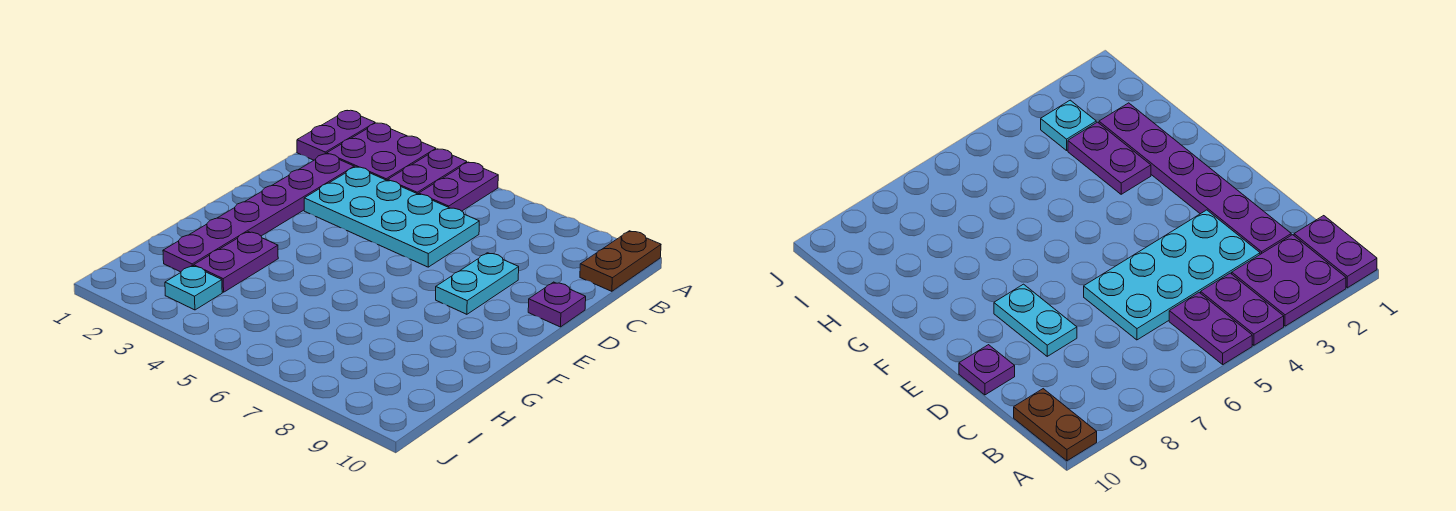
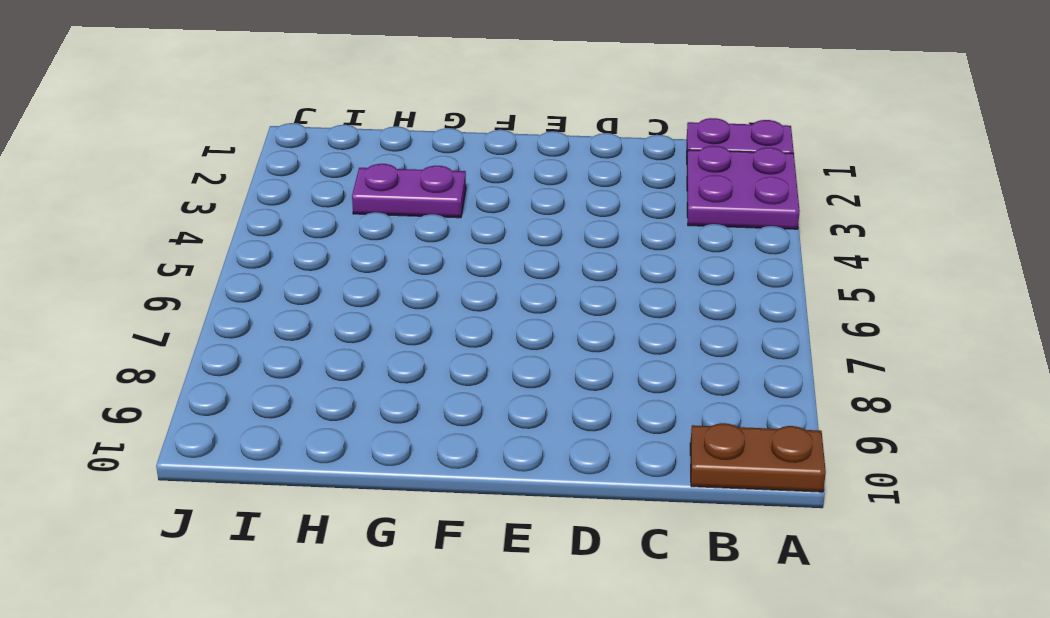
none -> purple plate A4:B4 level 1
none -> purple plate A5:B5 level 1

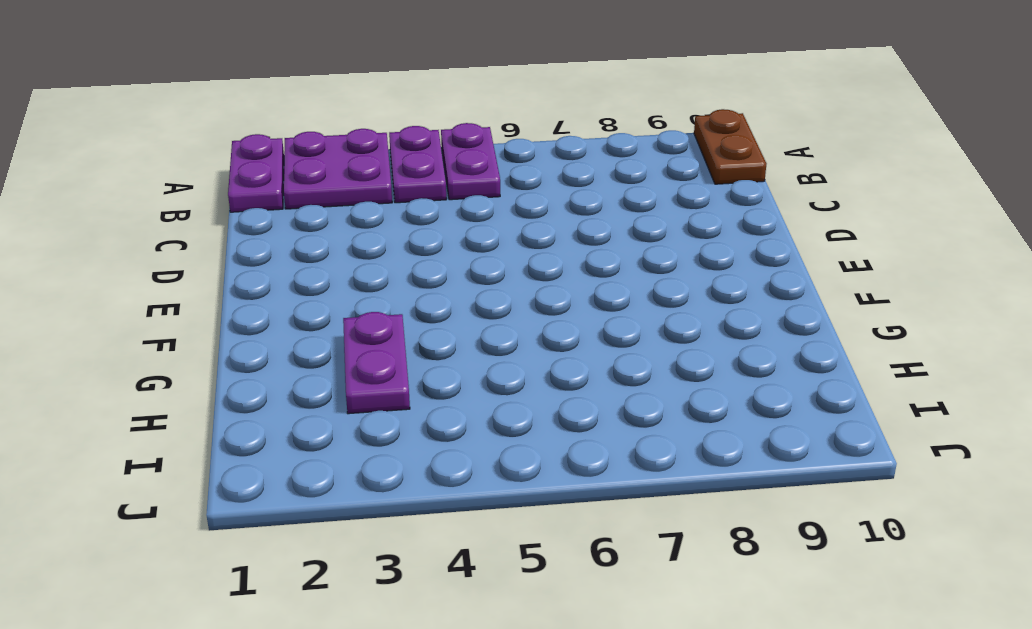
none -> purple plate C2:H2 level 1
none -> cyan plate C3:D6 level 1

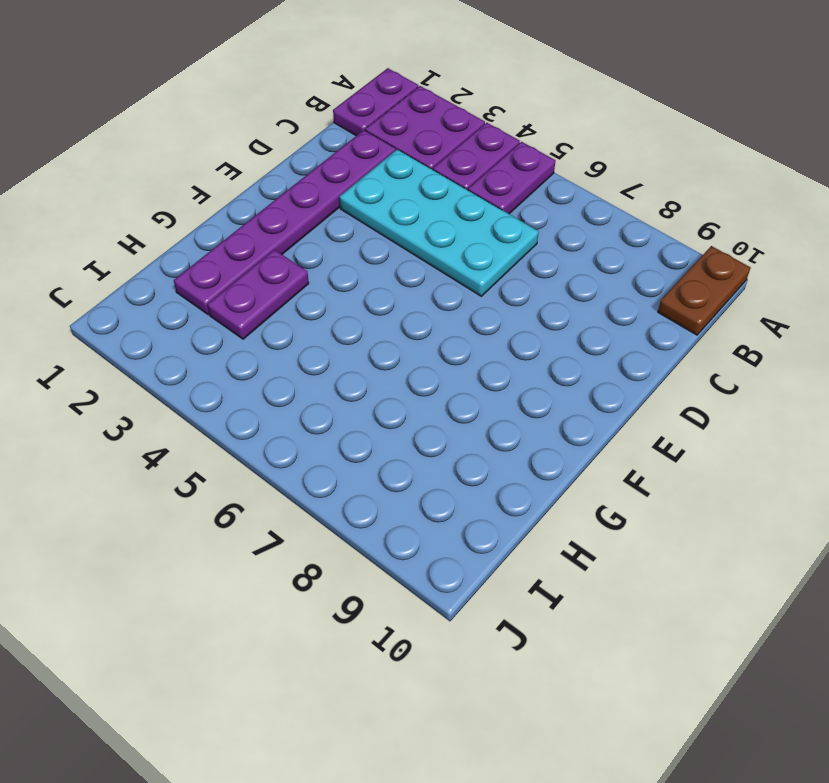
none -> cyan plate D8:E8 level 1
none -> purple plate D10 level 1

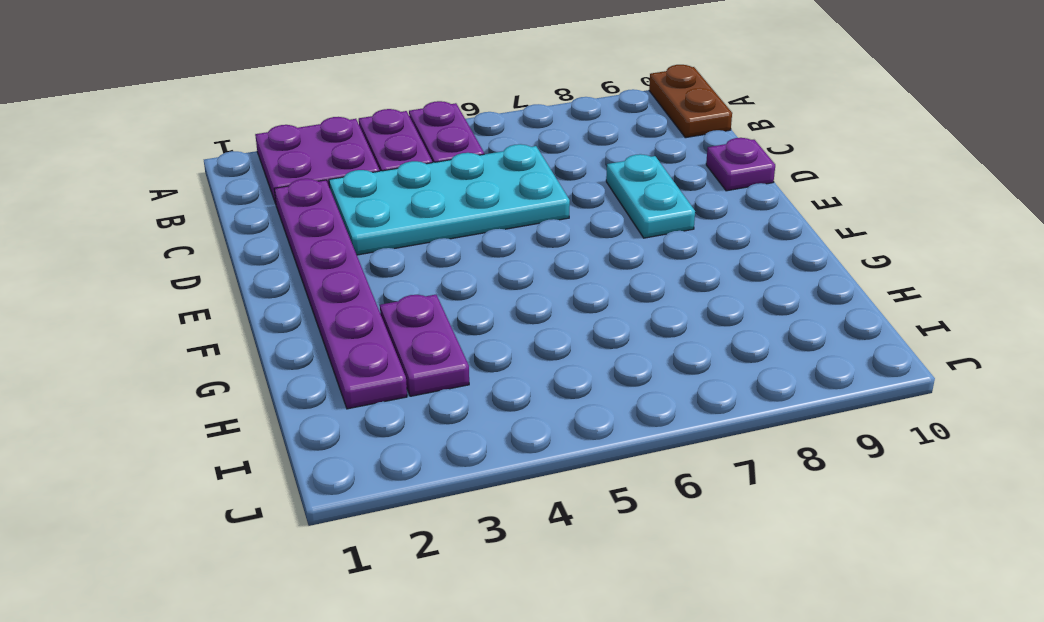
none -> purple plate A1:B1 level 1
none -> cyan plate I3 level 1

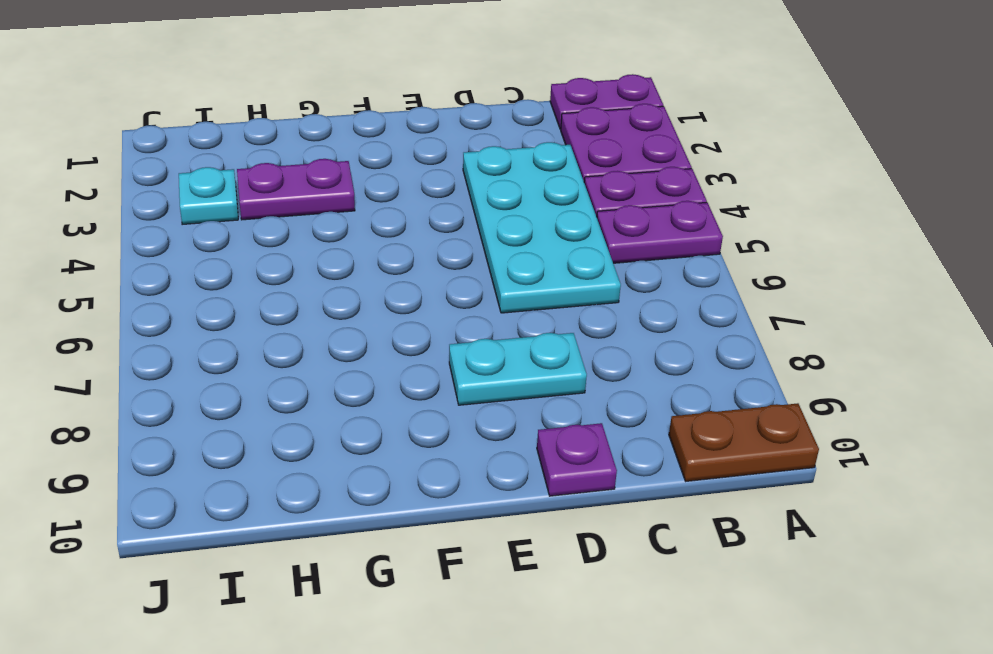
none -> purple plate C2:H2 level 1

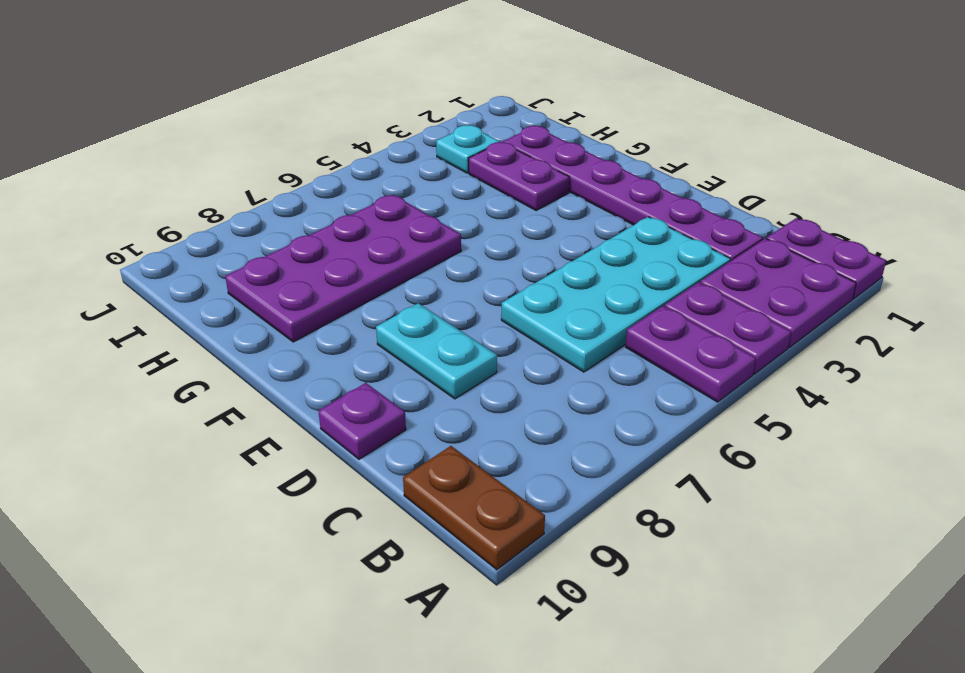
purple plate G6:H9 level 1 -> none

